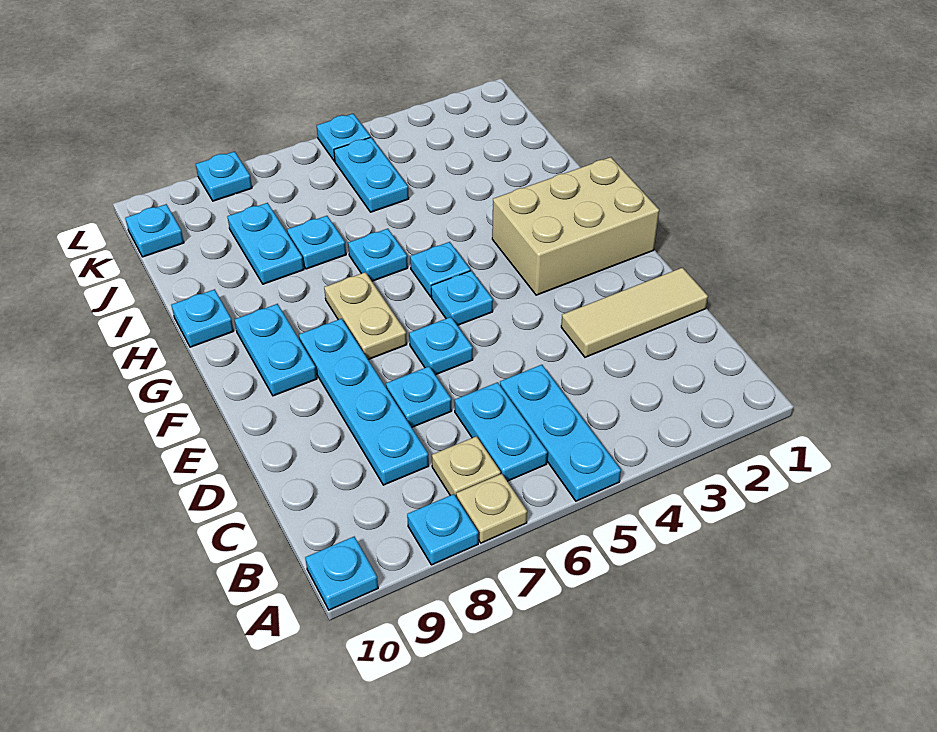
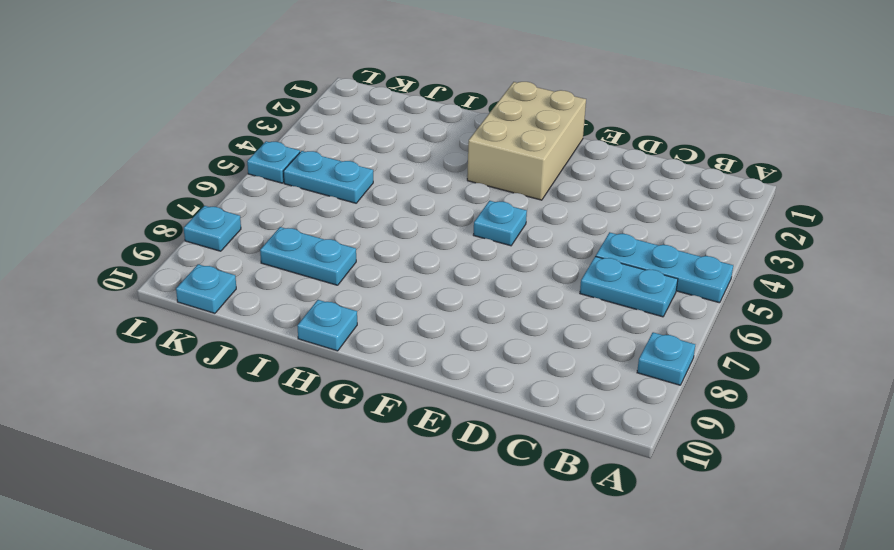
none -> tan plate A7 level 1
none -> cyan plate A10 level 1
none -> tan plate B7 level 1

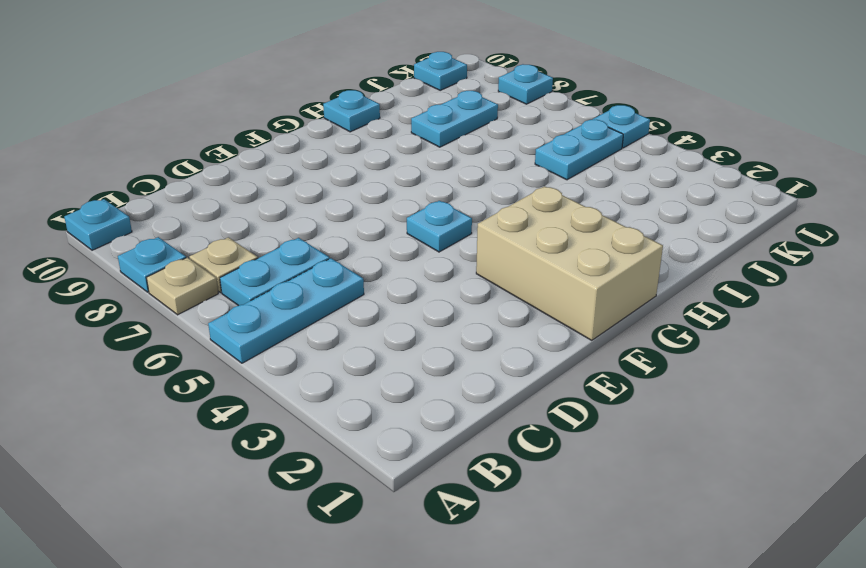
none -> cyan plate C8:F8 level 1
none -> tan tile D1:D3 level 1
none -> cyan plate D7 level 1

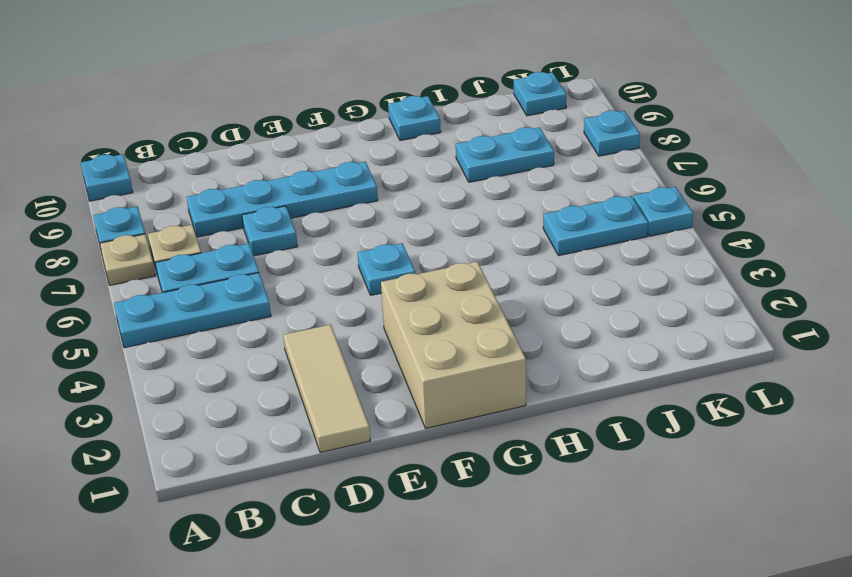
none -> cyan plate E6 level 1
none -> tan plate F7:G7 level 1
none -> cyan plate F9:G9 level 1

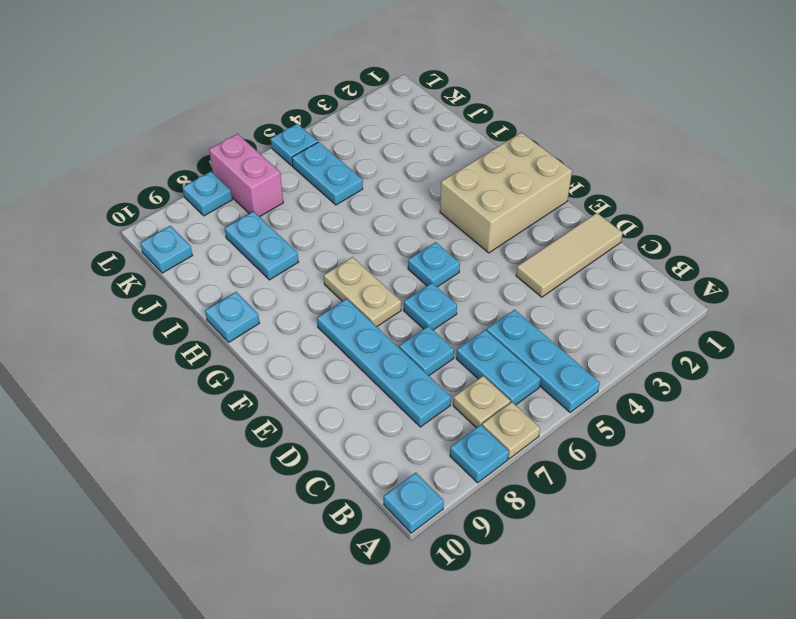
pink brick K7:L7 level 1 -> none
none -> cyan plate F9:G9 level 1
none -> cyan plate G5 level 1
none -> cyan plate H6 level 1

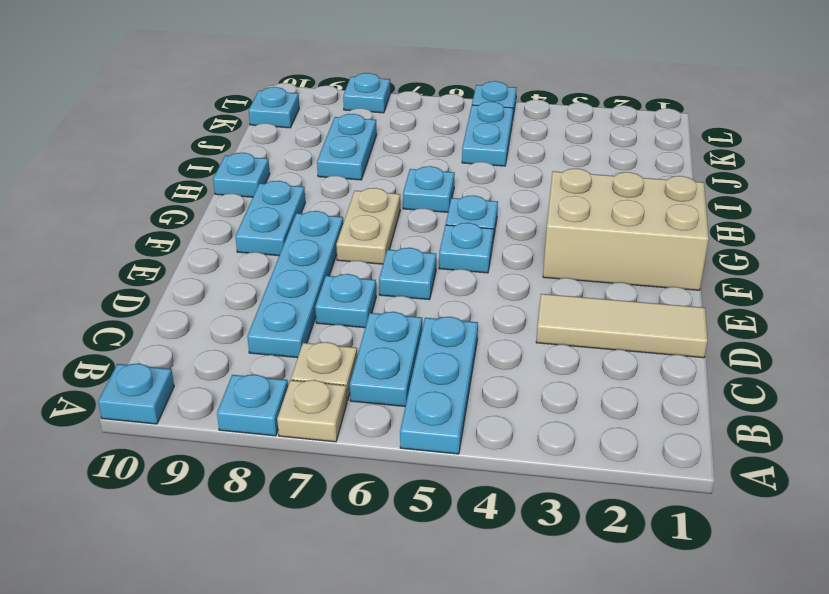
none -> cyan plate I7 level 1

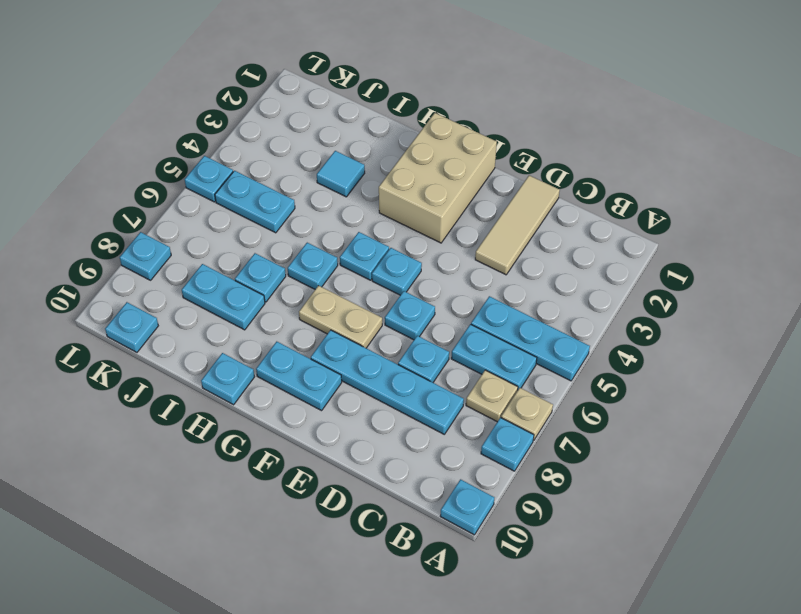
cyan tile I3 level 1 -> none

